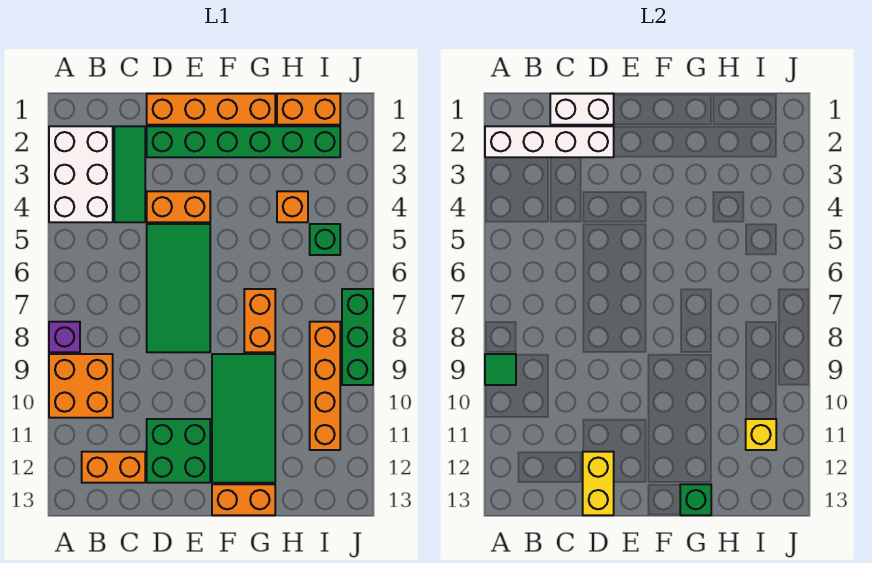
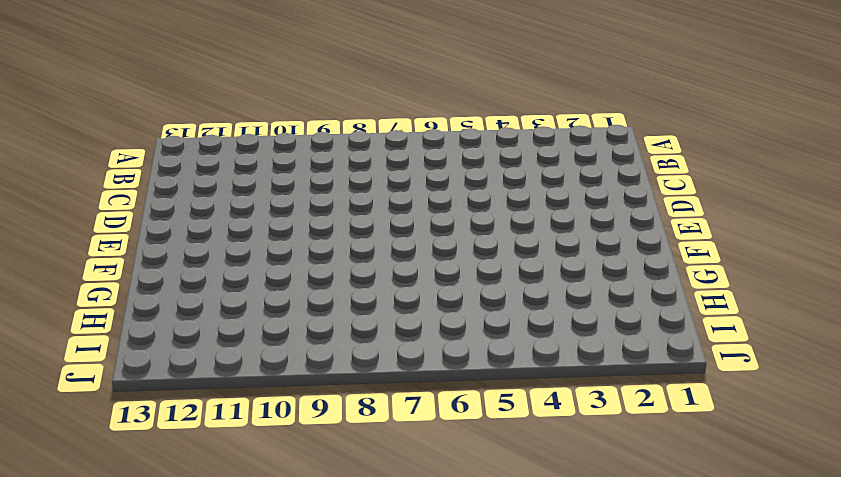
none -> white brick A2:B4 level 1
none -> purple brick A8 level 1
none -> orange brick A9:B10 level 1

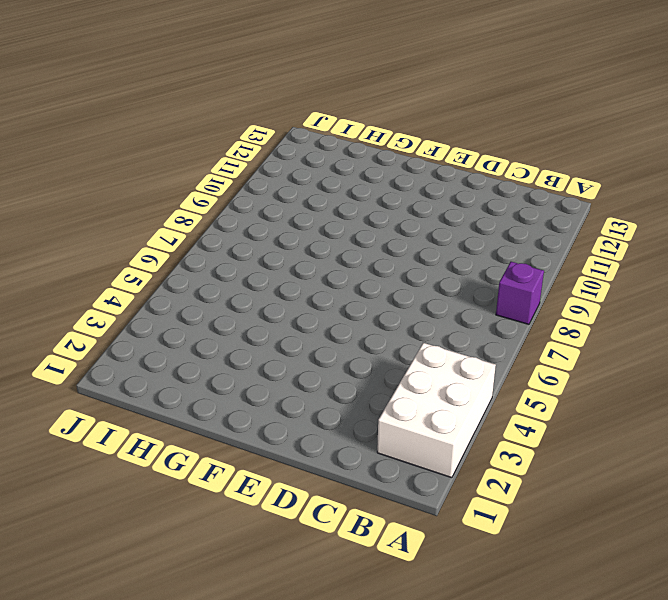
none -> orange brick A9:B10 level 1
none -> orange brick B12:C12 level 1
none -> green tile C2:C4 level 1

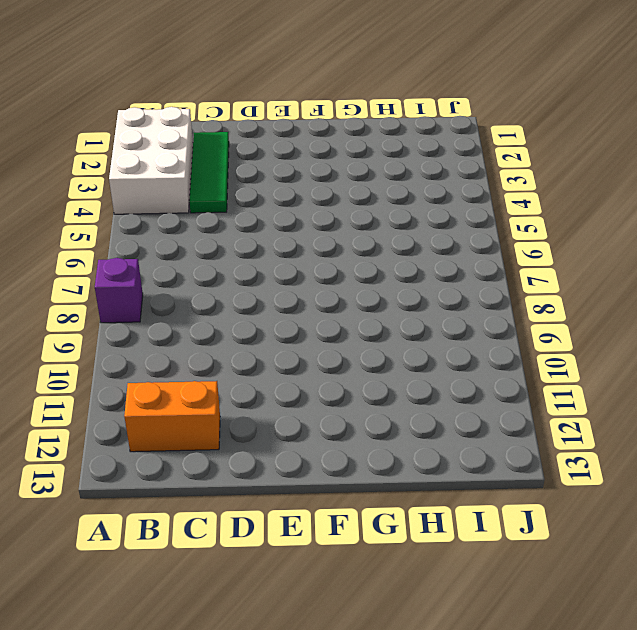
none -> orange brick A9:B10 level 1
none -> orange brick D1:G1 level 1
none -> green brick D2:I2 level 1

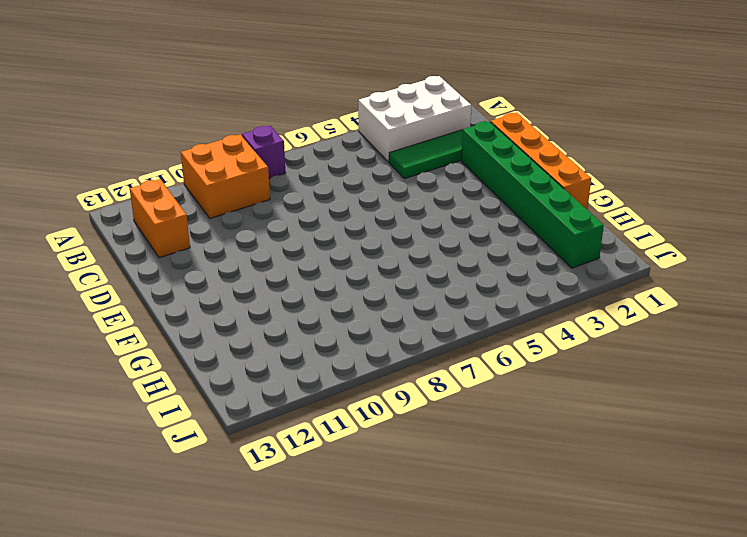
none -> orange brick D4:E4 level 1
none -> green tile D5:E8 level 1
none -> green brick D11:E12 level 1

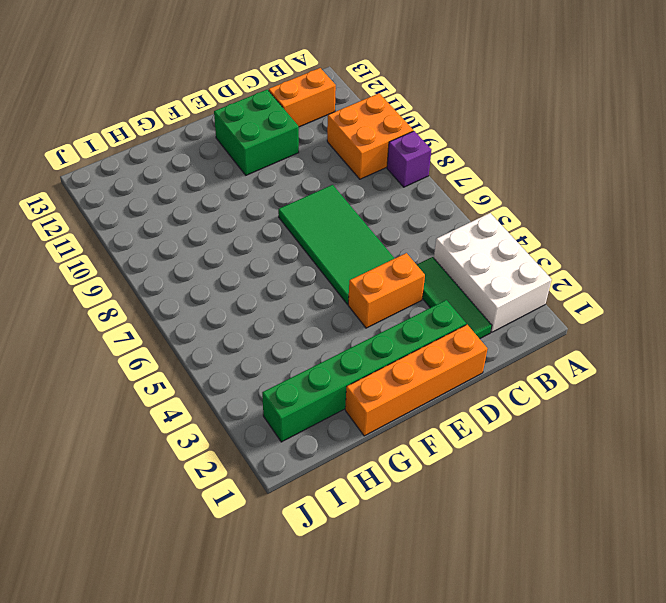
none -> green tile F9:G12 level 1
none -> orange brick F13:G13 level 1
none -> orange brick G7:G8 level 1

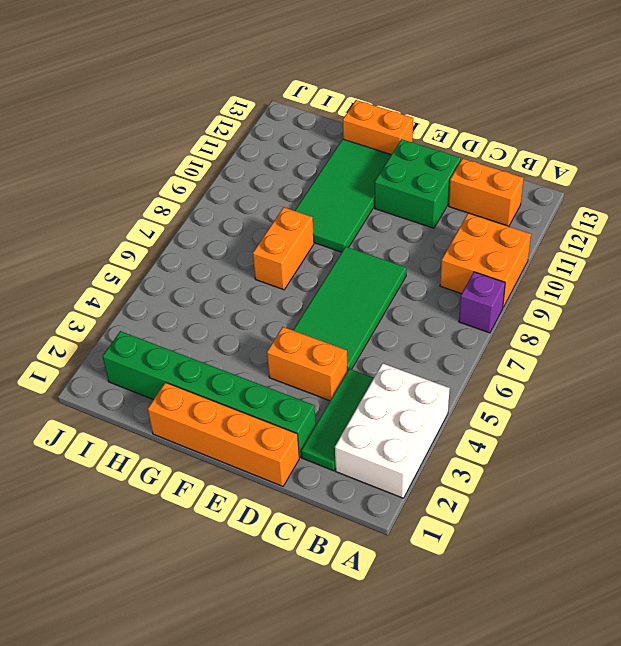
none -> orange brick H1:I1 level 1
none -> orange brick H4 level 1
none -> green brick I5 level 1

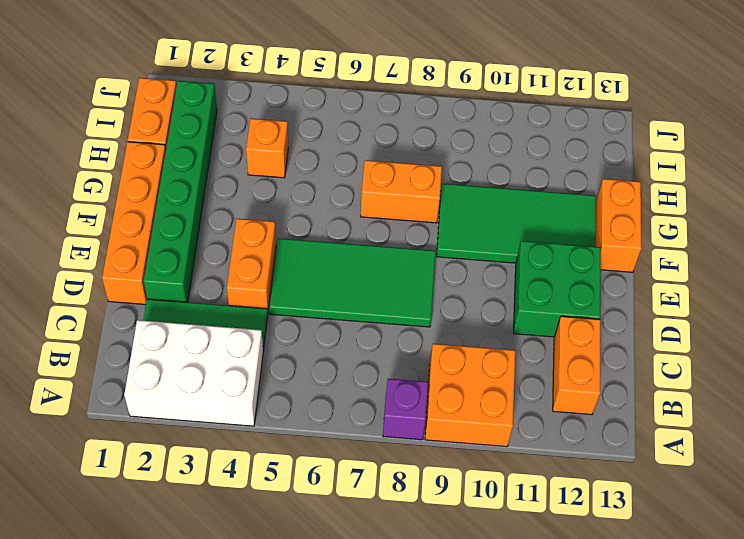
none -> green brick I5 level 1
none -> orange brick I8:I11 level 1
none -> green brick J7:J9 level 1

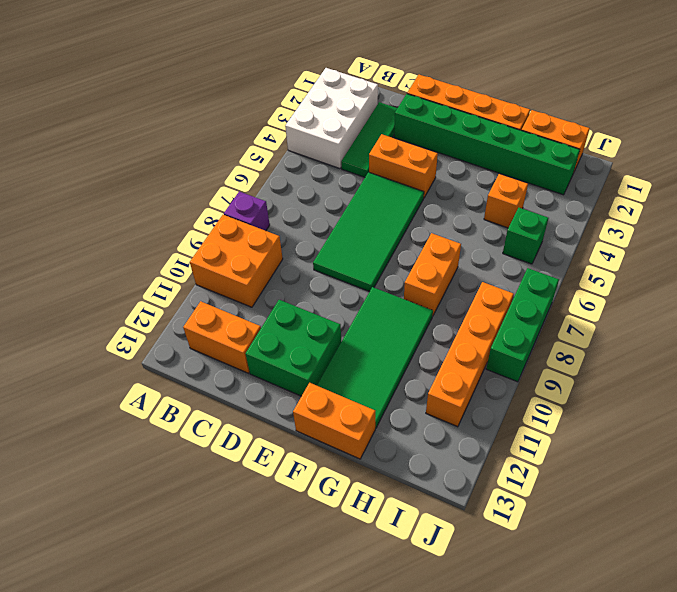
none -> white brick A2:D2 level 2
none -> green tile A9 level 2
none -> white brick C1:D1 level 2

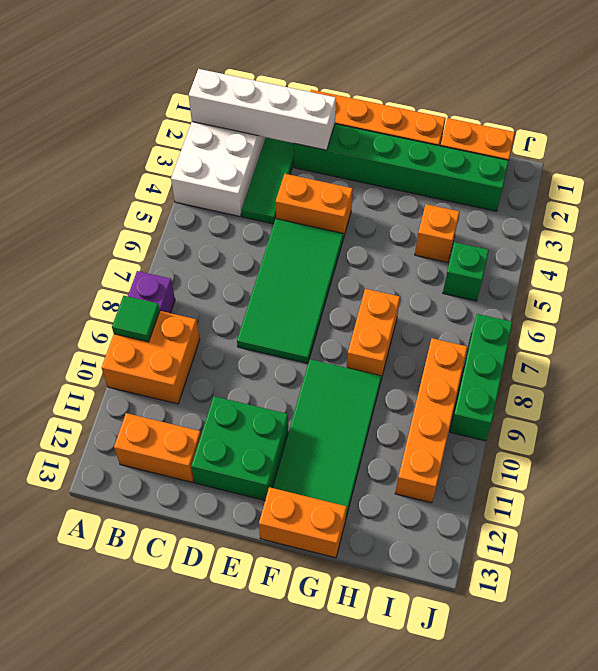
none -> white brick C1:D1 level 2
none -> yellow brick D12:D13 level 2
none -> green brick G13 level 2

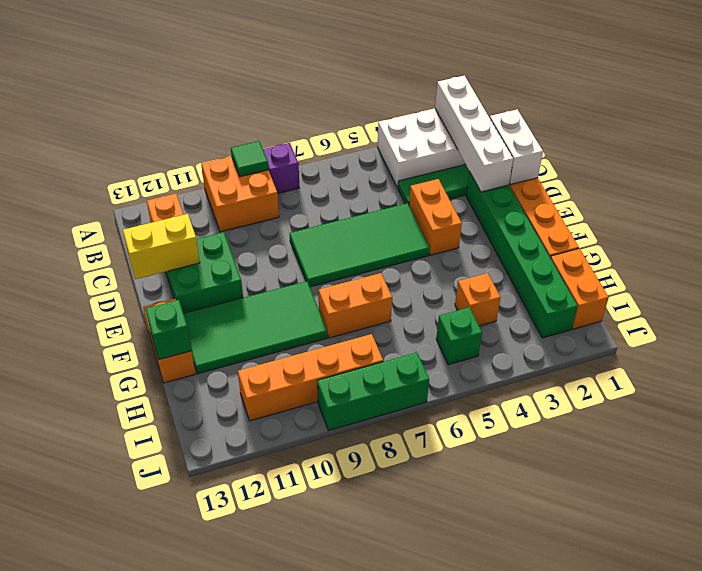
none -> yellow brick I11 level 2

